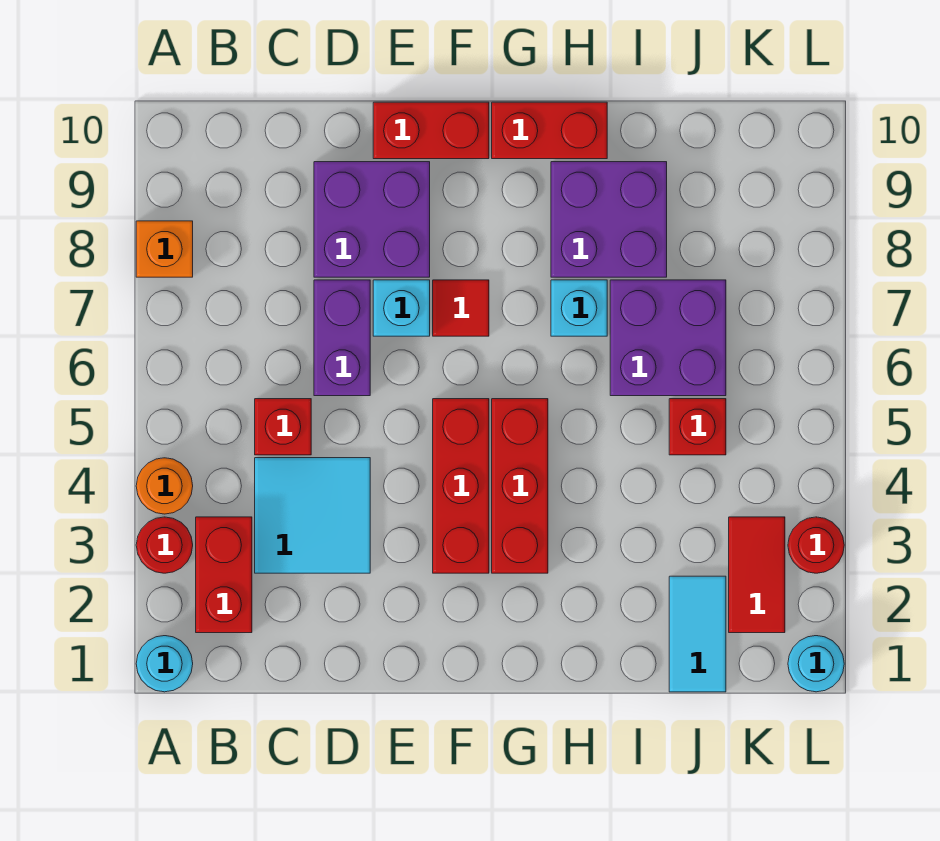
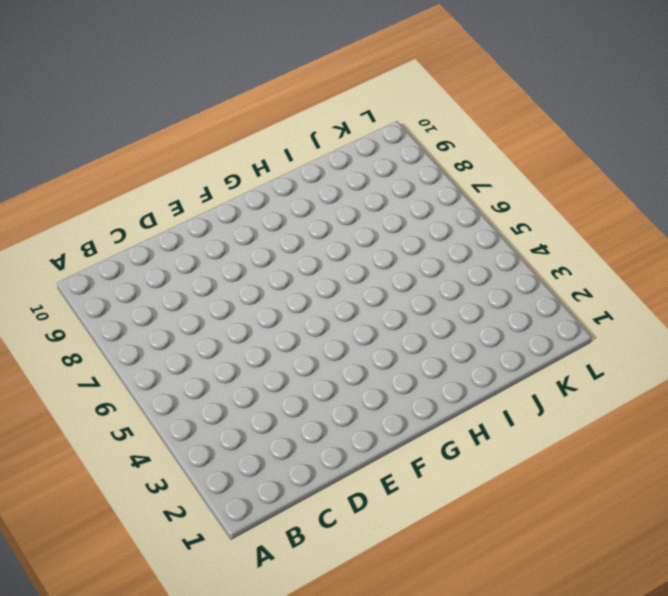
none -> cyan round brick A1 level 1
none -> red round brick A3 level 1
none -> orange round brick A4 level 1

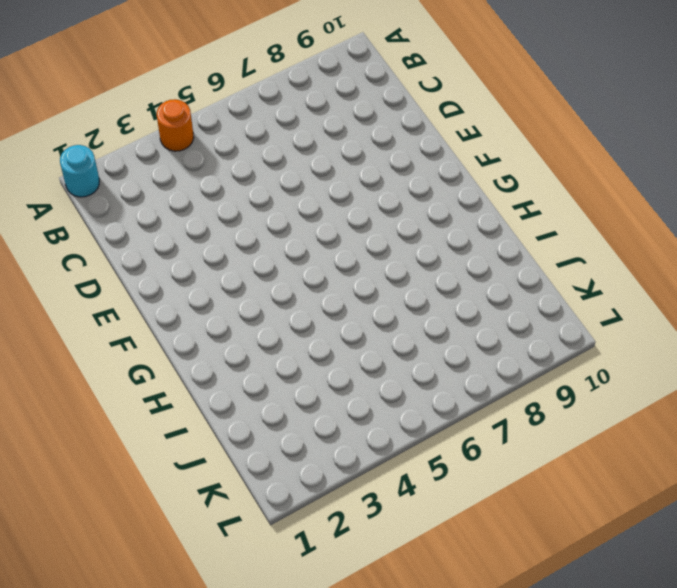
none -> red round brick A3 level 1
none -> orange brick A8 level 1
none -> red brick B2:B3 level 1

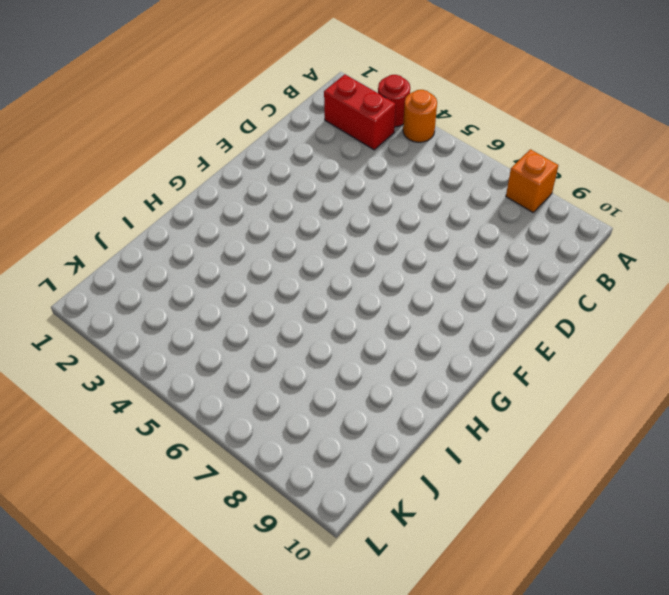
none -> cyan round brick A1 level 1
none -> cyan tile C3:D4 level 1
none -> red brick C5 level 1

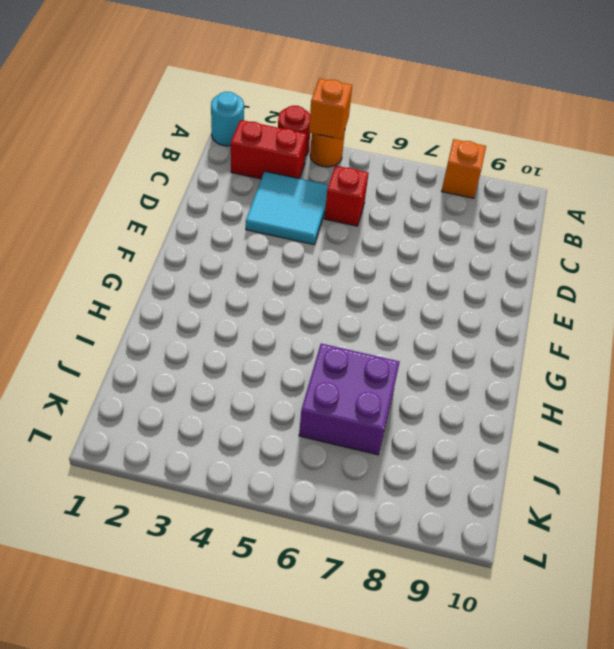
orange brick A4 level 2 -> none
none -> purple brick D6:D7 level 1
none -> purple brick D8:E9 level 1
none -> cyan brick E7 level 1

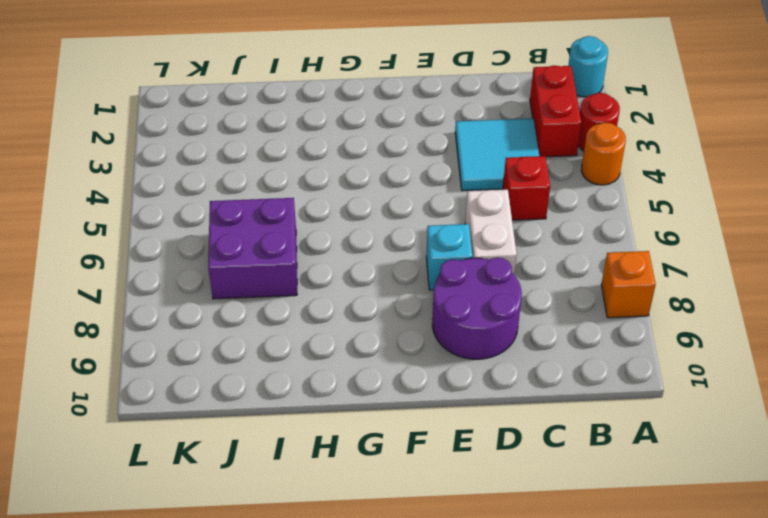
white brick D6:D7 level 1 -> purple brick D6:D7 level 1
purple round brick D8:E9 level 1 -> purple brick D8:E9 level 1
none -> red brick E10:F10 level 1
none -> red brick F3:F5 level 1
none -> red tile F7 level 1

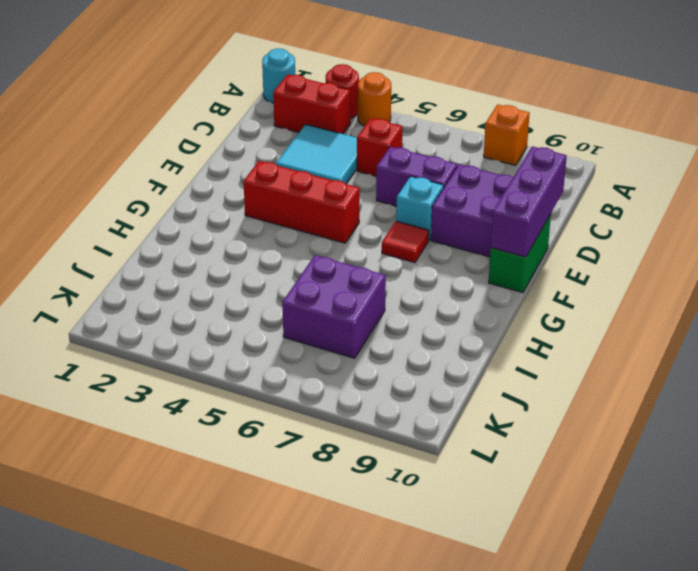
purple brick D10:F10 level 2 -> none
green brick E10:F10 level 1 -> red brick E10:F10 level 1
none -> red brick G3:G5 level 1
none -> red brick G10:H10 level 1
none -> cyan brick H7 level 1

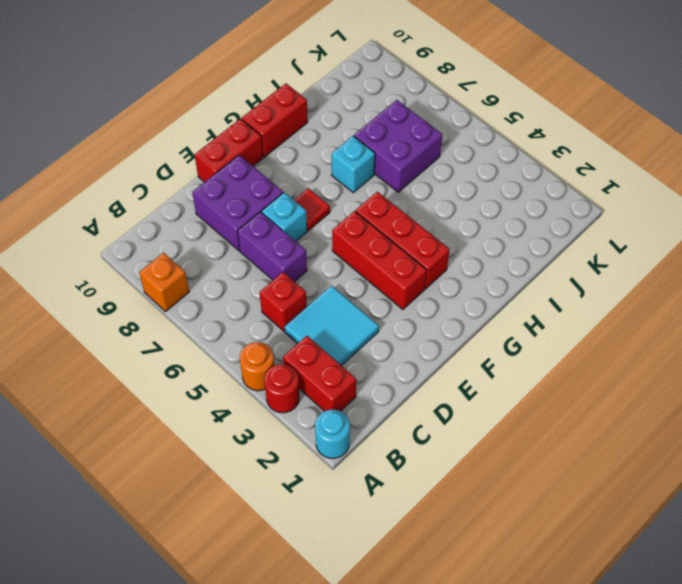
none -> purple brick H8:I9 level 1
none -> cyan tile J1:J2 level 1
none -> red brick J5 level 1

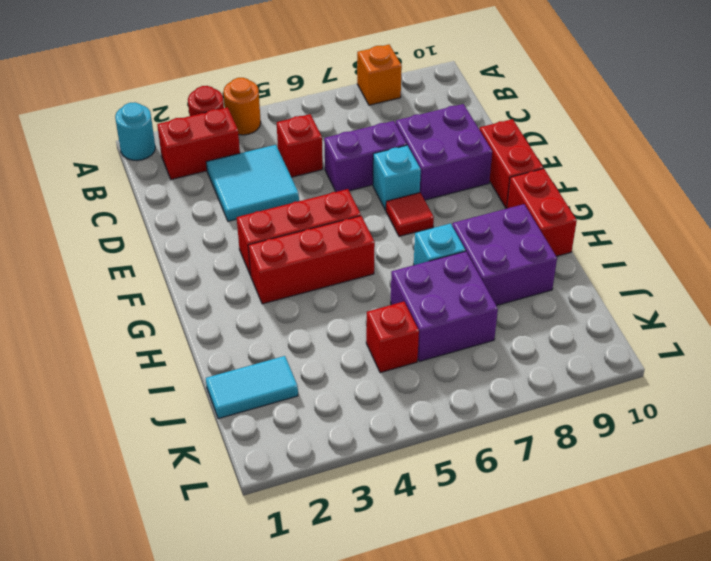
none -> red tile K2:K3 level 1
none -> cyan round brick L1 level 1
none -> red round brick L3 level 1

